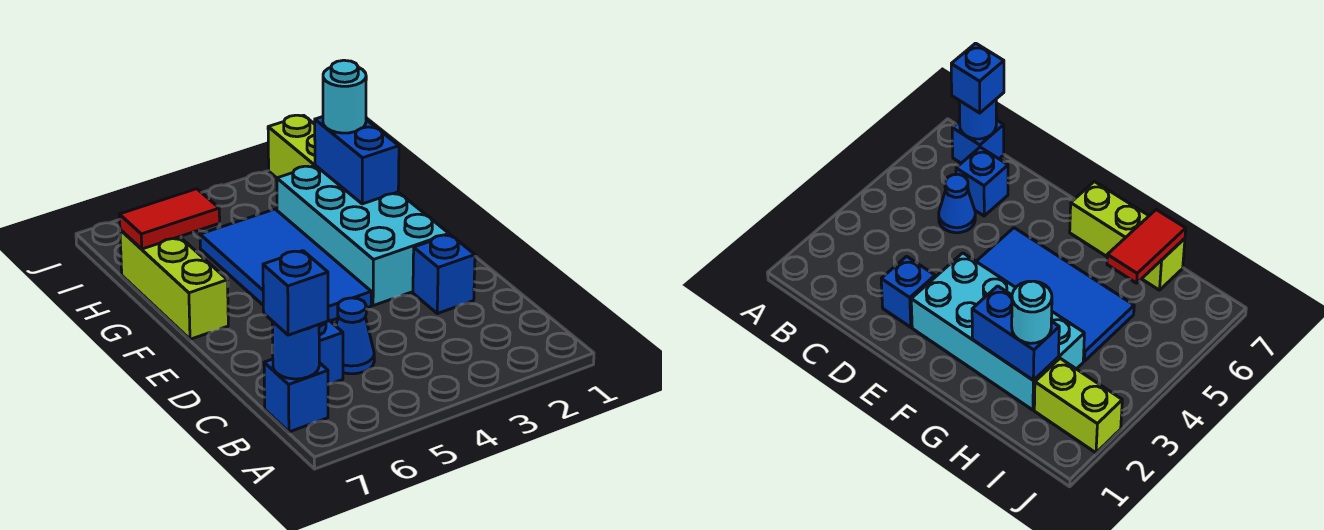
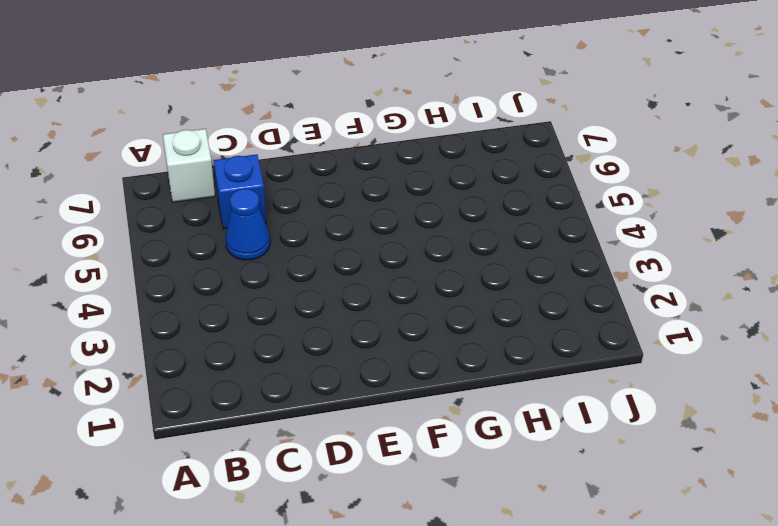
white brick B7 level 1 -> blue brick B7 level 1
none -> blue brick D2 level 1
none -> cyan brick E2:H3 level 1
none -> blue tile E4:H5 level 1

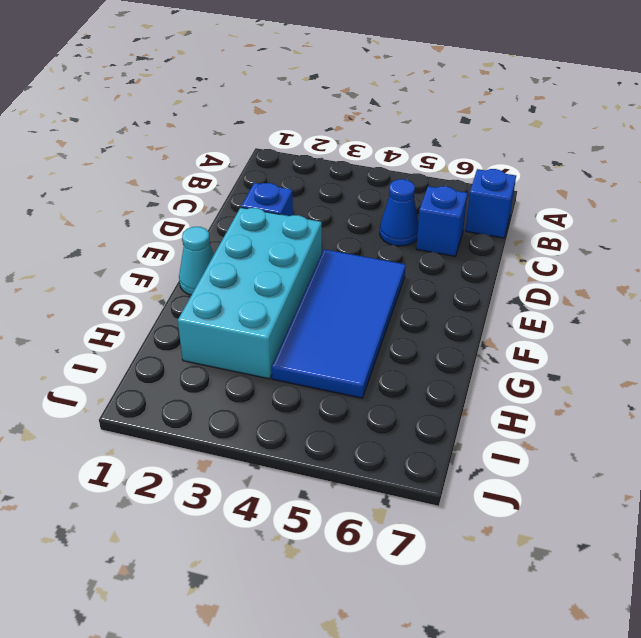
cyan cone F1 level 1 -> none
none -> lime brick F7:H7 level 1
none -> lime brick I2:J2 level 1
none -> blue round brick B7 level 2

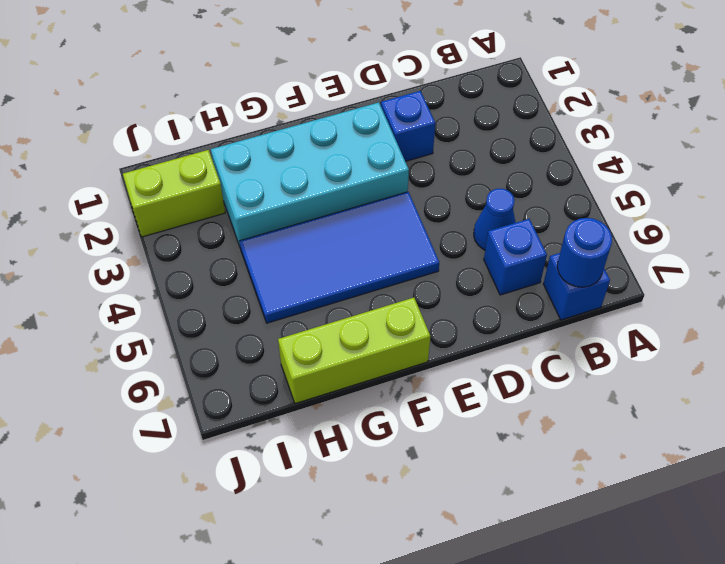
none -> blue brick G2:H2 level 2
none -> red tile H6:H7 level 2
none -> blue brick B7 level 3

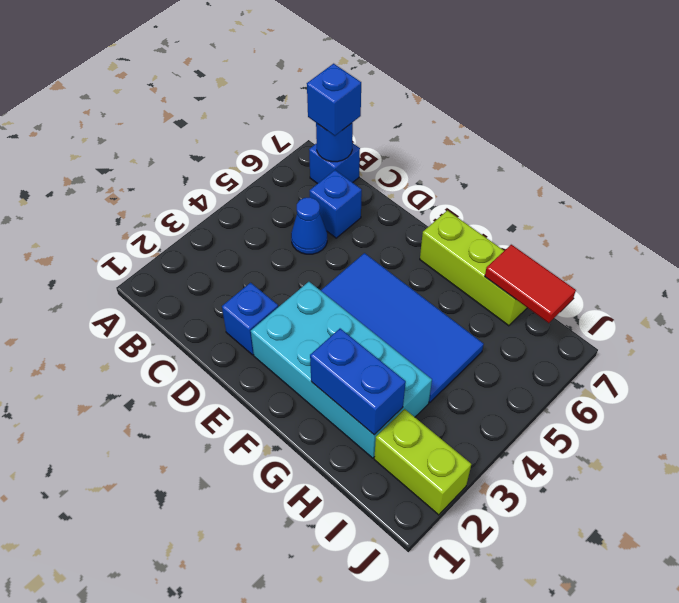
red tile H7:I7 level 2 -> red tile H6:H7 level 2
none -> cyan round brick H2 level 3

